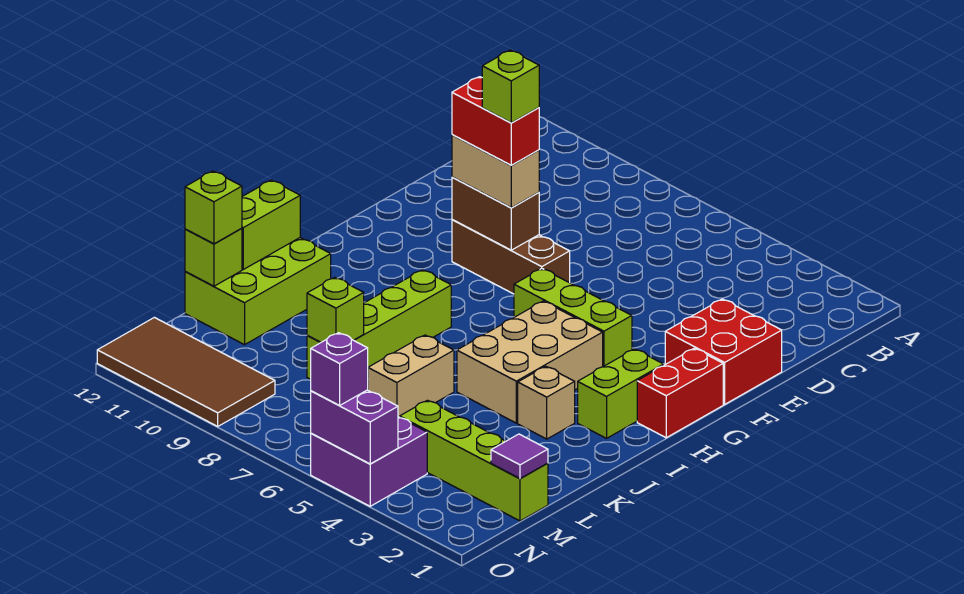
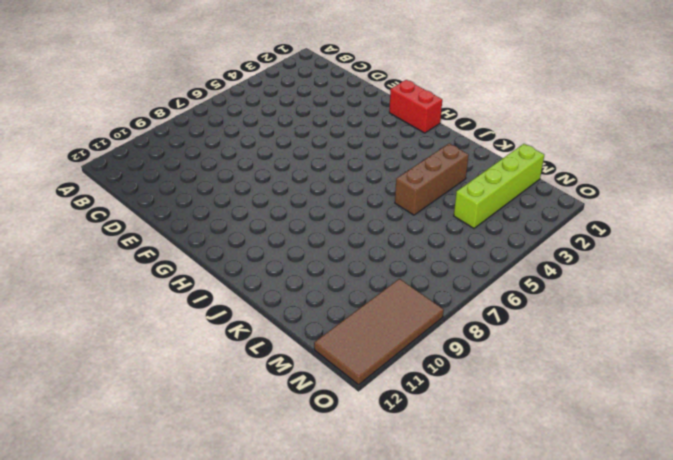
brown brick K3:K5 level 1 -> brown brick F7:F9 level 1
none -> red brick E1:F2 level 1
none -> lime brick G4:G6 level 1
none -> lime brick H2:I2 level 1

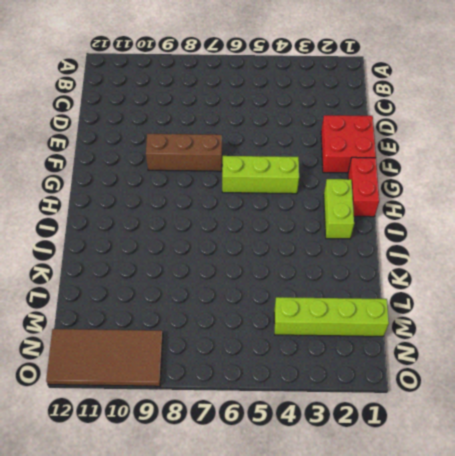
none -> tan brick H4:J5 level 1
none -> lime brick I8:L8 level 1
none -> tan brick J3 level 1

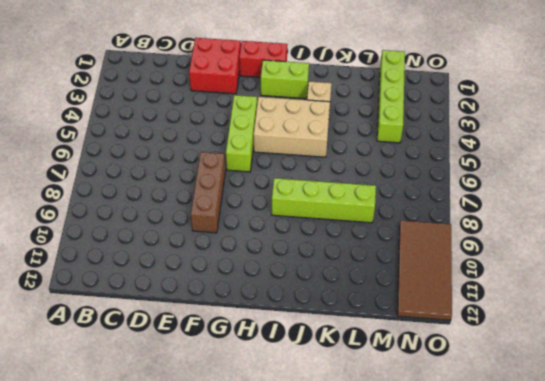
none -> lime brick J11:L12 level 1
none -> tan brick K6:L6 level 1
none -> purple brick N4:O5 level 1

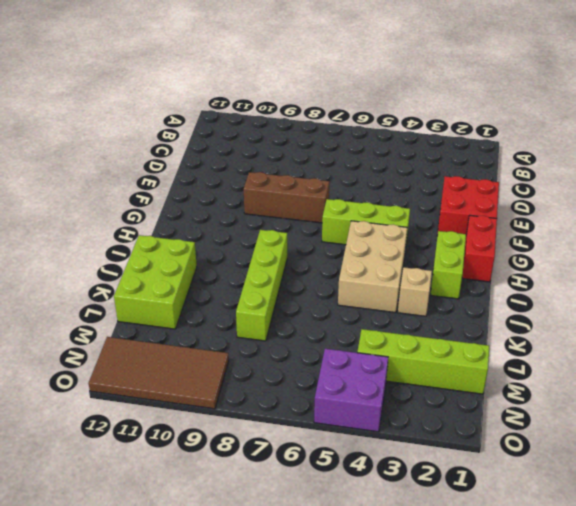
none -> tan brick K6:L6 level 1
none -> brown brick F8:F9 level 2
none -> lime brick J12:K12 level 2

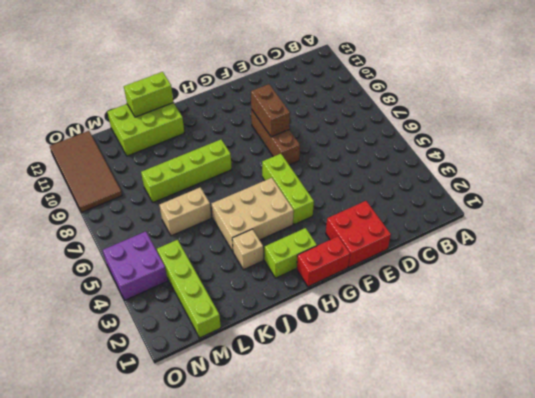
none -> lime brick L8 level 2
none -> lime brick L12 level 2
none -> purple tile M1 level 2

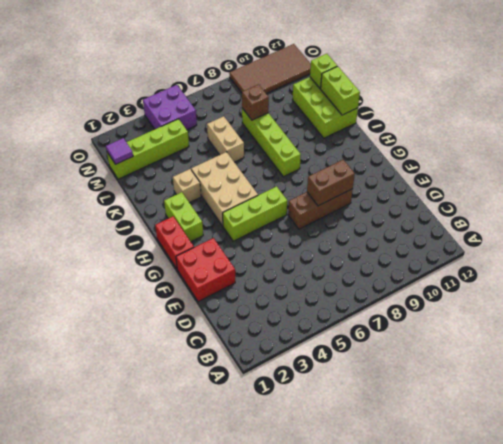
brown brick L8 level 2 -> lime brick L8 level 2
none -> purple brick O4:O5 level 2
none -> tan brick F8:F9 level 3
none -> lime brick L12 level 3

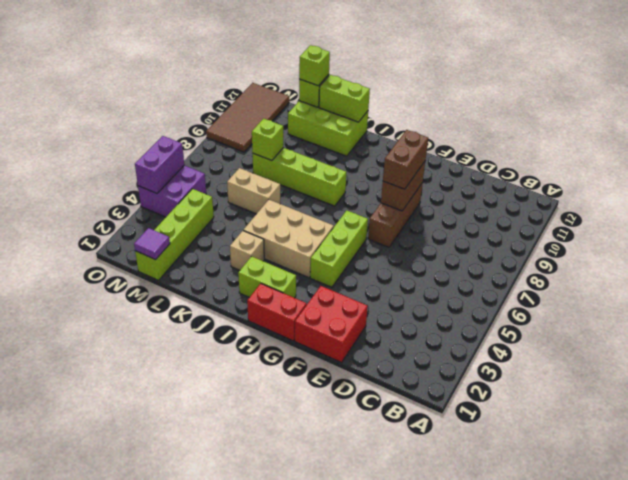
brown brick F8:F9 level 3 -> tan brick F8:F9 level 3
none -> purple brick O5 level 3
none -> red brick F8:F9 level 4
none -> lime brick F8 level 5

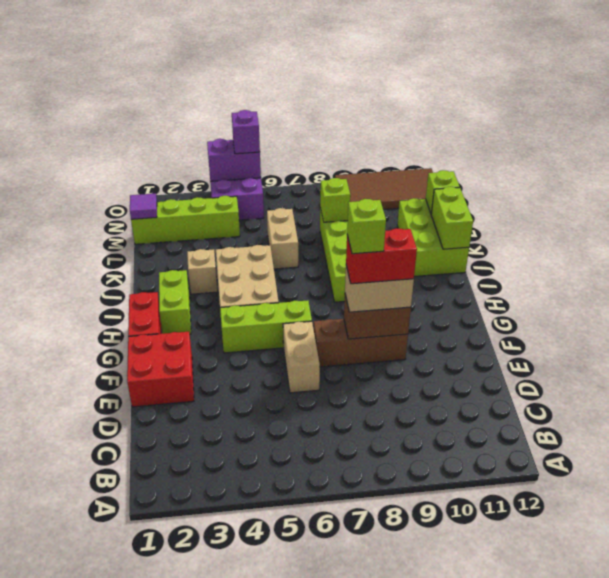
tan brick E6:F6 level 1 -> none
none -> lime brick L12 level 3

